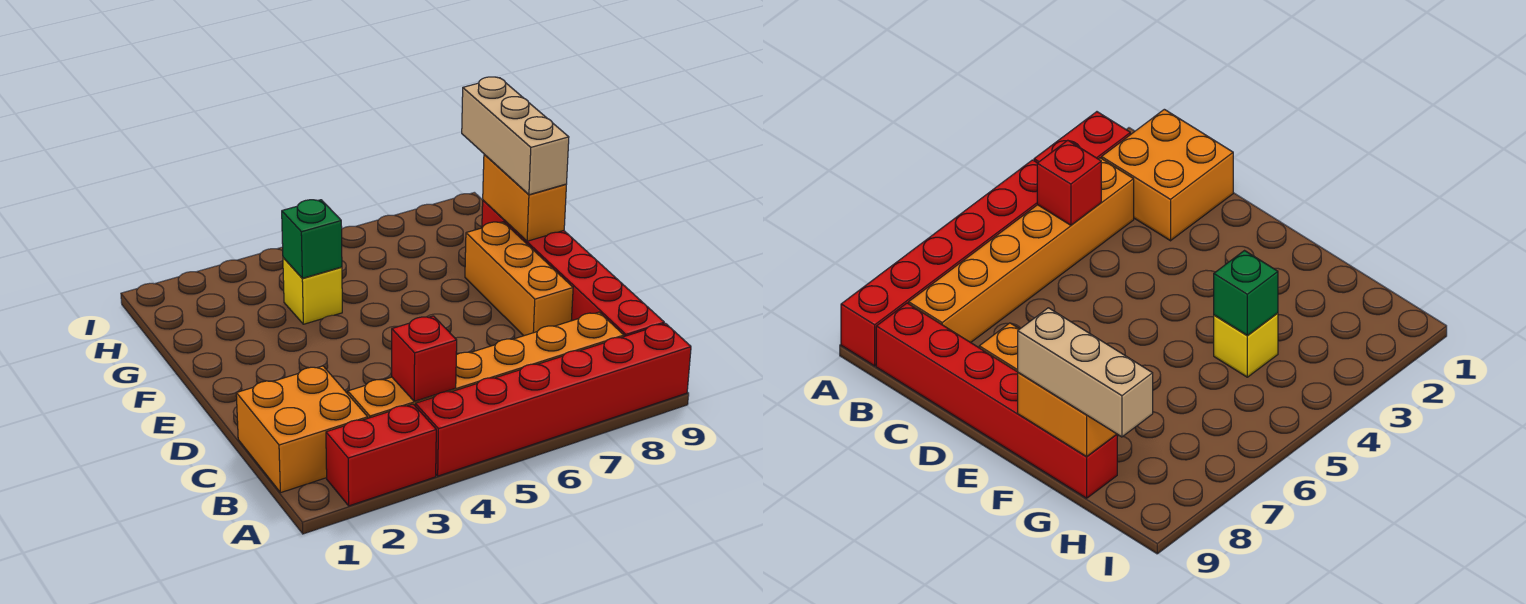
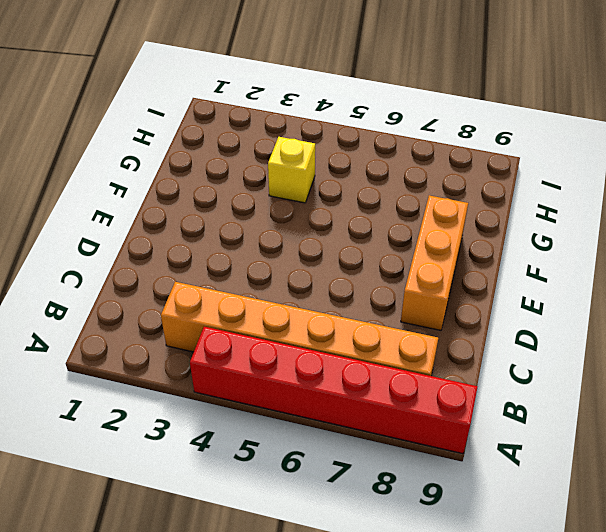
none -> red brick A2:A3 level 1
none -> orange brick B1:C2 level 1

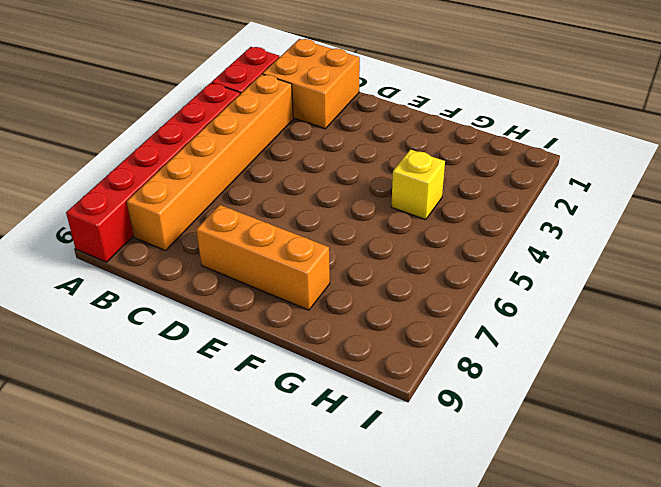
none -> red brick B9:G9 level 1
none -> red brick B4 level 2

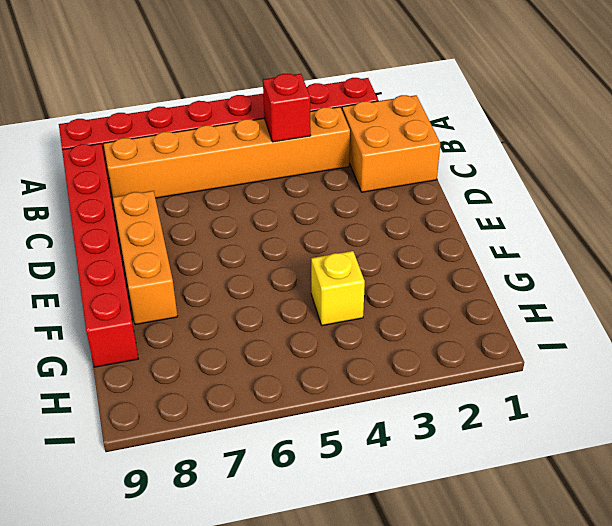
none -> orange brick F9:G9 level 2
none -> green brick G4 level 2

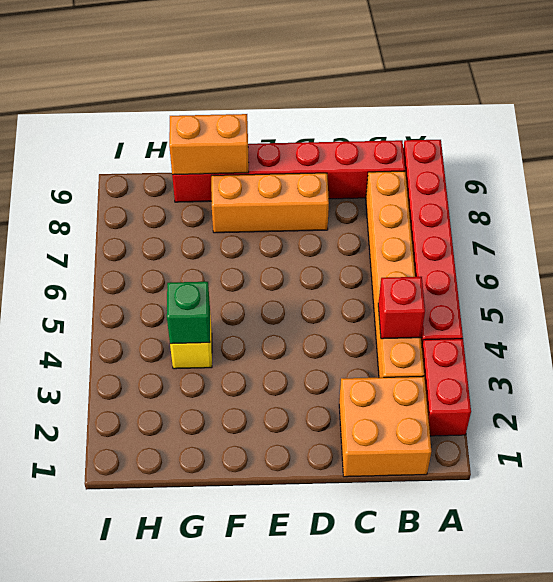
none -> tan brick F9:H9 level 3

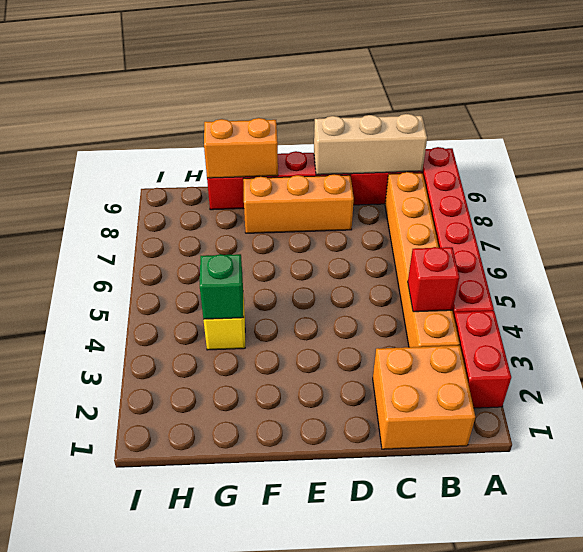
tan brick B9:D9 level 2 -> tan brick F9:H9 level 3

